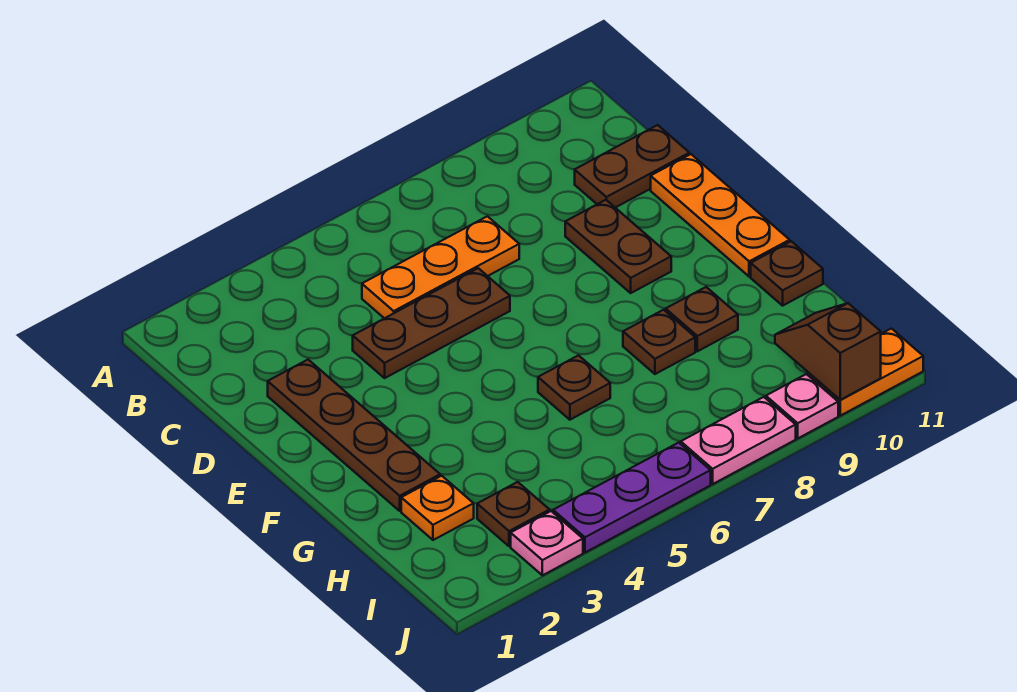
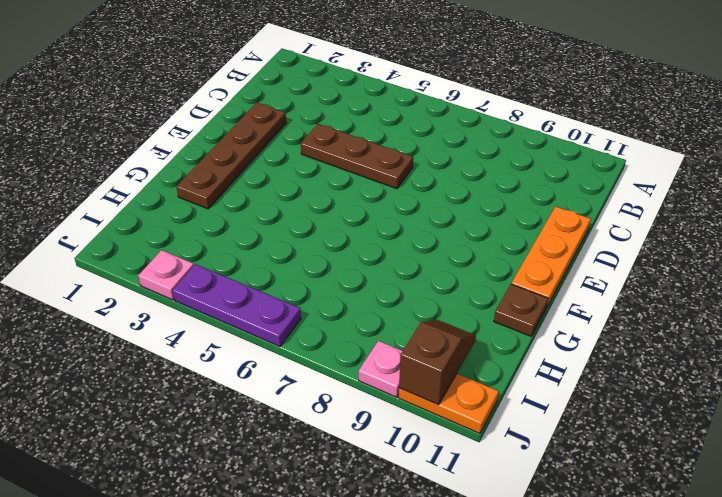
none -> orange plate C5:C7 level 1
none -> brown plate C10:C11 level 1
none -> brown plate D9:E9 level 1

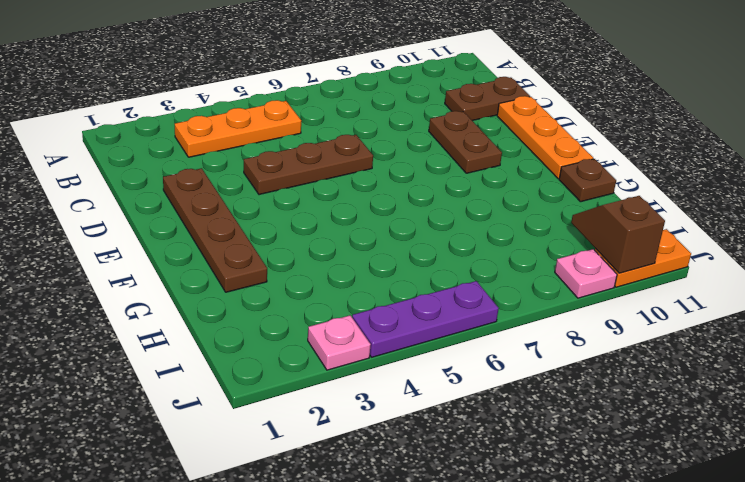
orange plate B3:B5 level 1 -> orange plate C5:C7 level 1
none -> brown plate G6 level 1
none -> brown plate G8 level 1
none -> brown plate G9 level 1

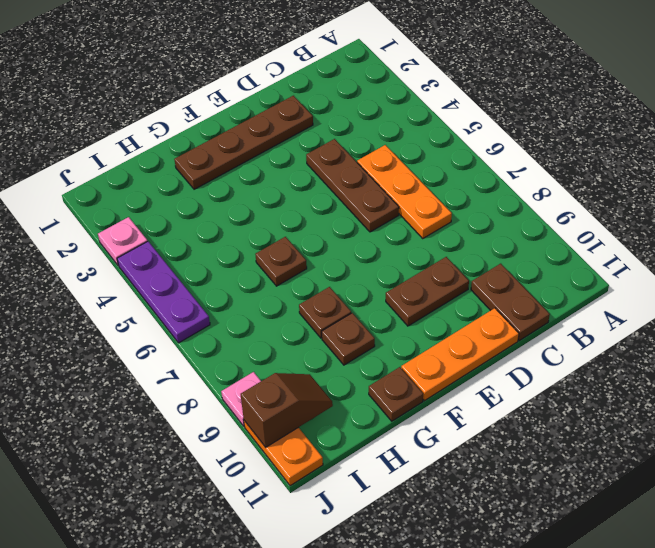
none -> orange plate H2 level 1
none -> brown plate I3 level 1
none -> pink plate J7:J8 level 1

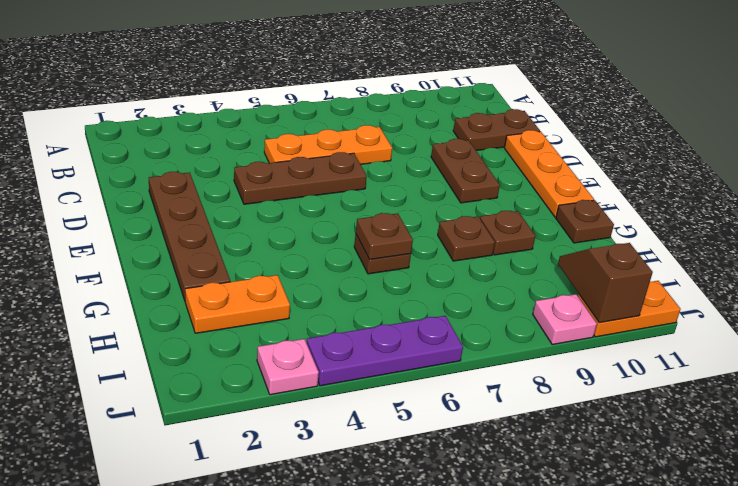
brown plate G6 level 2 -> brown plate I3 level 1
orange plate H2:H3 level 1 -> orange plate H2 level 1
none -> pink plate J7:J8 level 1

